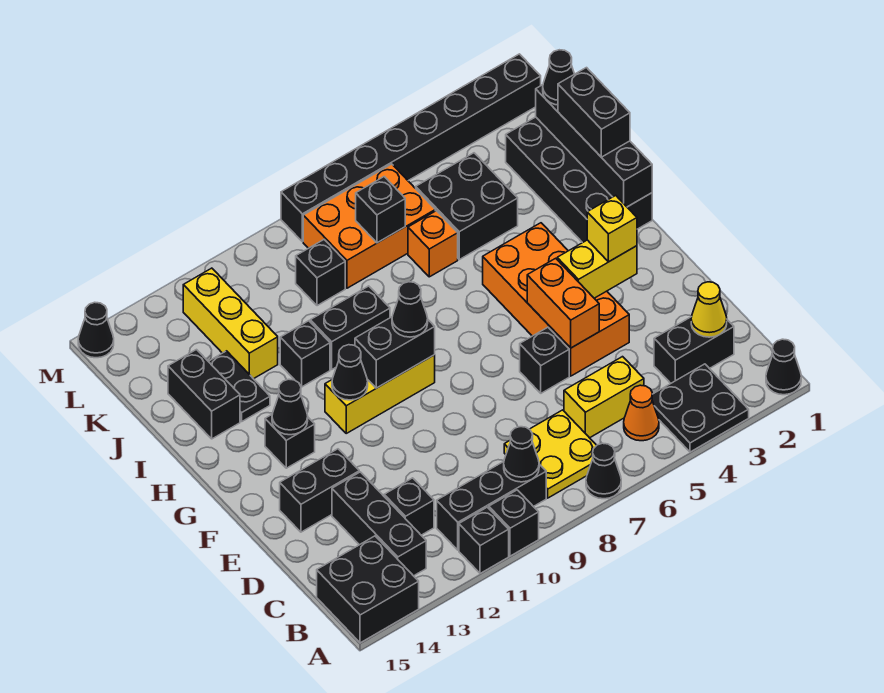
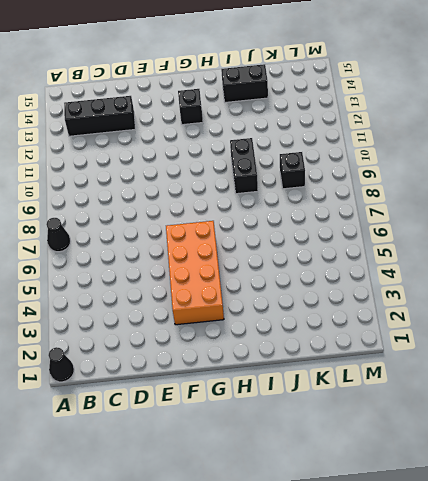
orange brick F3:G6 level 1 -> orange brick E4:H5 level 1
none -> black plate A3:B4 level 1
none -> black brick A10 level 1
none -> black brick A11 level 1
none -> black brick A14:B15 level 1

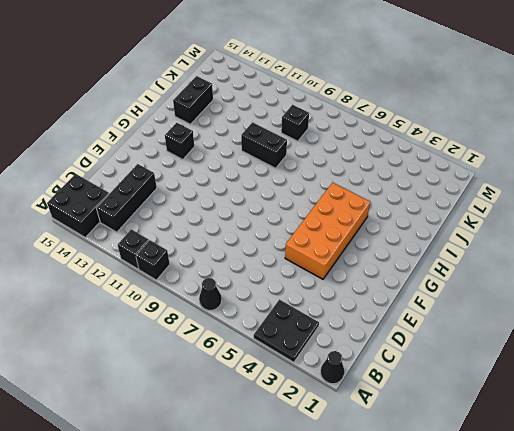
none -> orange cone B5 level 1
none -> yellow plate B7:C8 level 1
none -> black brick B9:B11 level 1
none -> black brick C2:C3 level 1

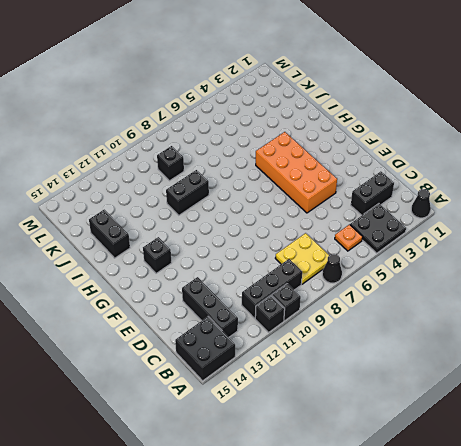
orange plate B5 level 1 -> orange cone B5 level 1
none -> yellow brick C5:C6 level 1
none -> black brick C12 level 1
none -> black brick E6 level 1
none -> black brick E13:E14 level 1

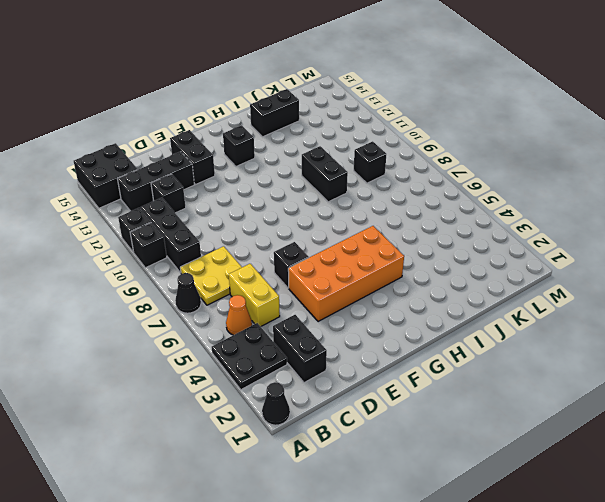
none -> yellow brick G9:G11 level 1
none -> black brick H1:K2 level 1
none -> black brick I11 level 1
none -> black plate I13:J13 level 1

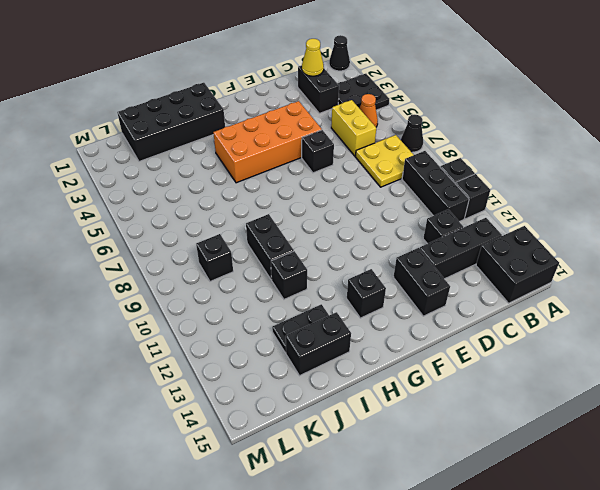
none -> yellow brick G9:G11 level 1
none -> black brick J4:K5 level 1
none -> orange brick J6 level 1
none -> yellow brick J12:L12 level 1

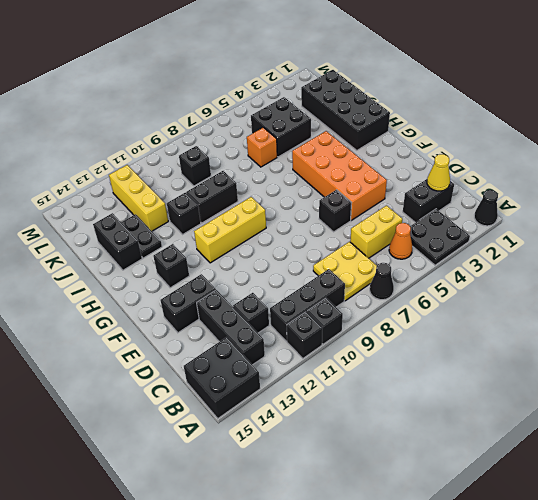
none -> orange brick K6:L8 level 1
none -> black brick M1:M8 level 1
none -> black cone M15 level 1
none -> black cone B9 level 2

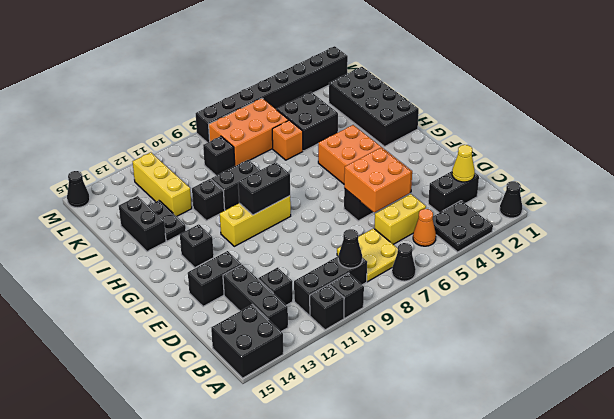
orange brick D5:E6 level 2 -> orange brick E5:F5 level 2
none -> yellow brick F3:F4 level 2
none -> black cone G11 level 2
none -> black cone G13 level 2
none -> black brick H1:K1 level 2

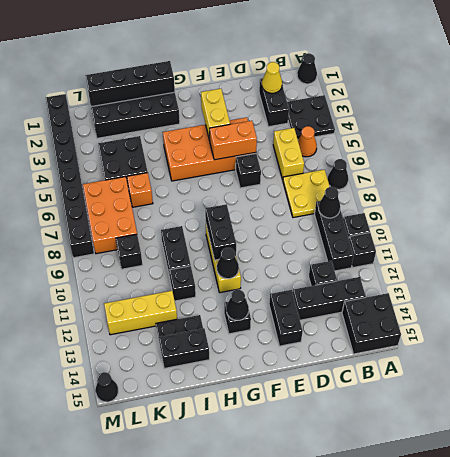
none -> black brick K7 level 2
none -> yellow brick F3 level 3
none -> black cone G9 level 3
none -> black brick I1:J1 level 3

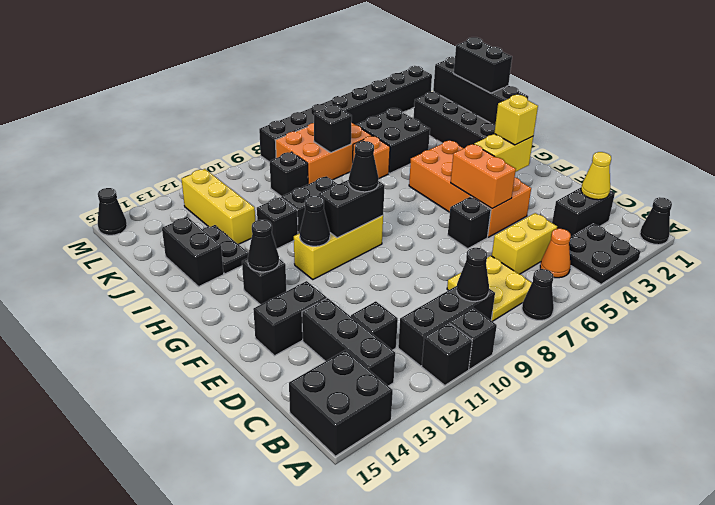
none -> black cone K1 level 3

